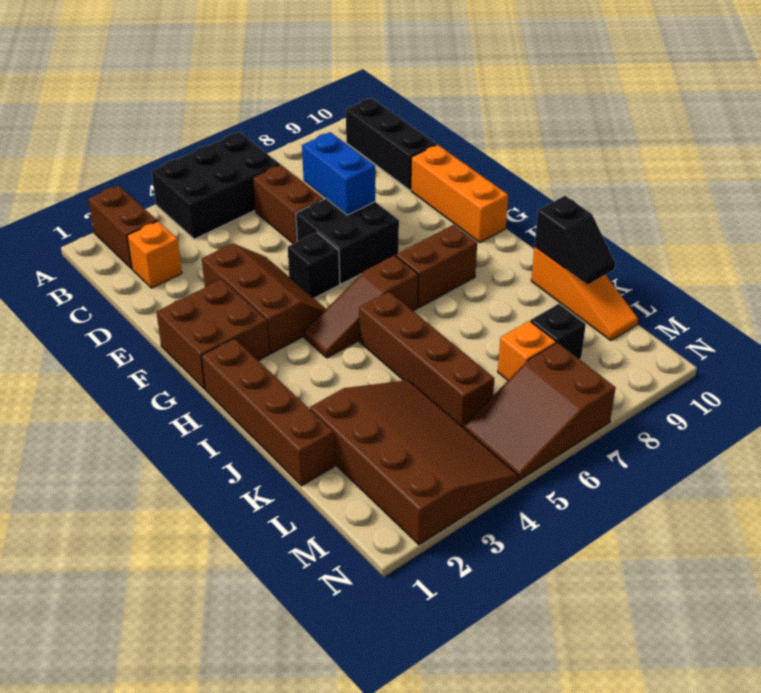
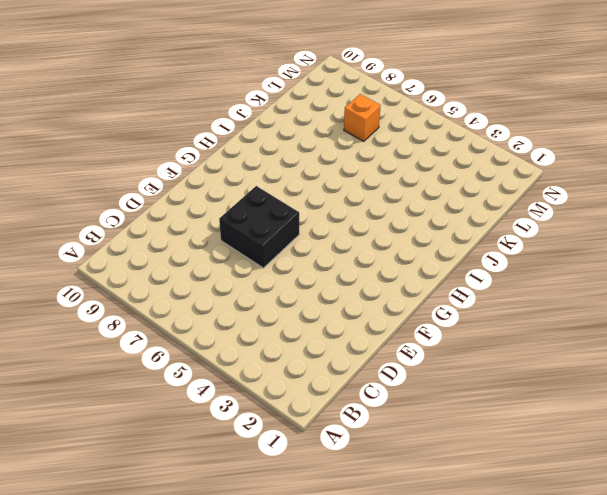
none -> brown brick A2:B2 level 1
none -> black brick A4:B6 level 1
none -> black brick B10:D10 level 1

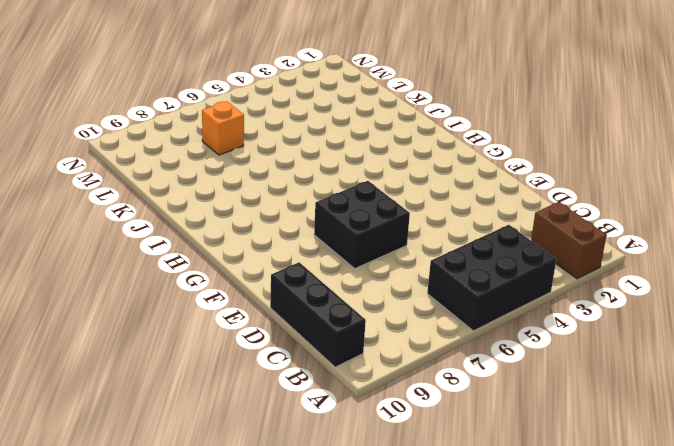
none -> orange brick C2 level 1
none -> brown brick C6:D6 level 1
none -> brown slope E3:G4 level 1 top 3

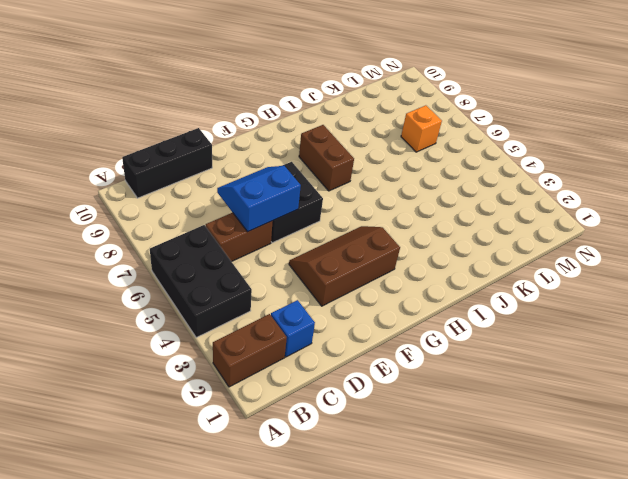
blue brick C2 level 1 -> orange brick C2 level 1
blue slope D6:E7 level 2 top 6 -> blue brick D7:E7 level 2
none -> orange brick E10:G10 level 1
none -> brown brick F1:G2 level 1
none -> black brick F5 level 1

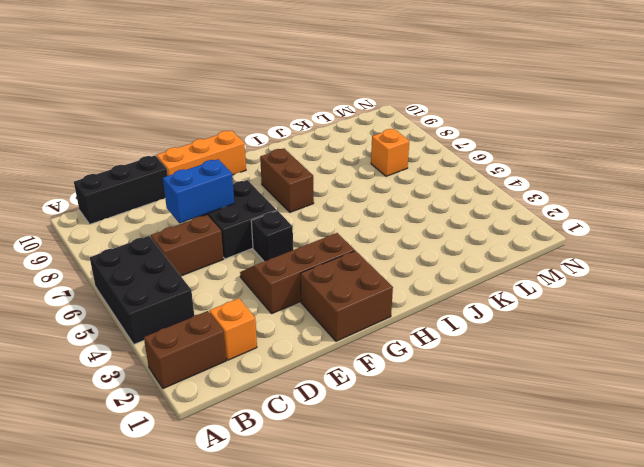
none -> brown brick H1:K1 level 1
none -> brown slope H4:H6 level 1 top 6
none -> brown brick I5:L5 level 1

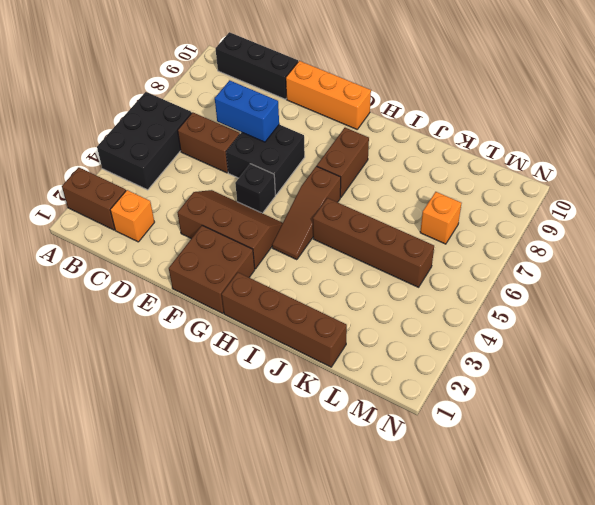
none -> orange slope J10:L10 level 1 top J
none -> brown slope K2:N4 level 1 top 2
none -> black brick L8 level 1

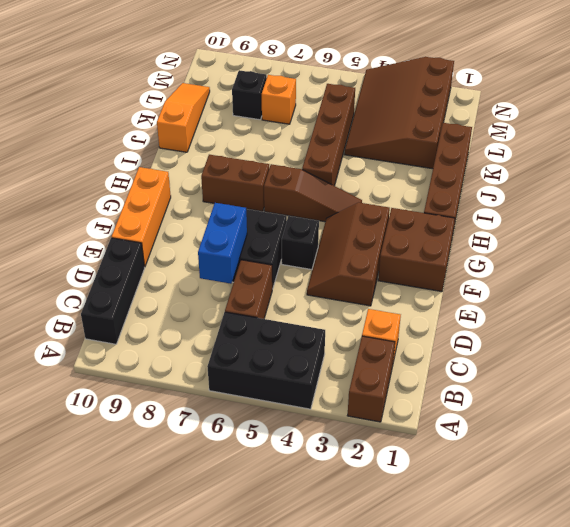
none -> brown slope M5:N7 level 1 top 7
none -> black slope J10:K10 level 2 top J

